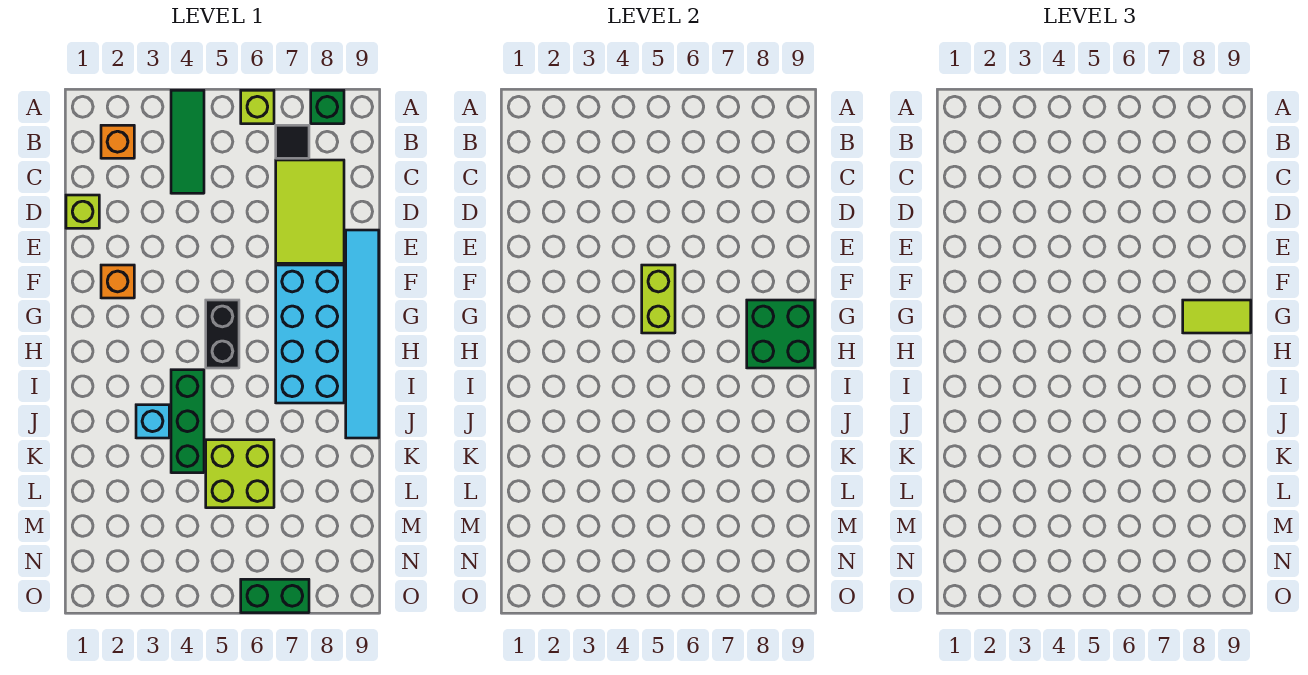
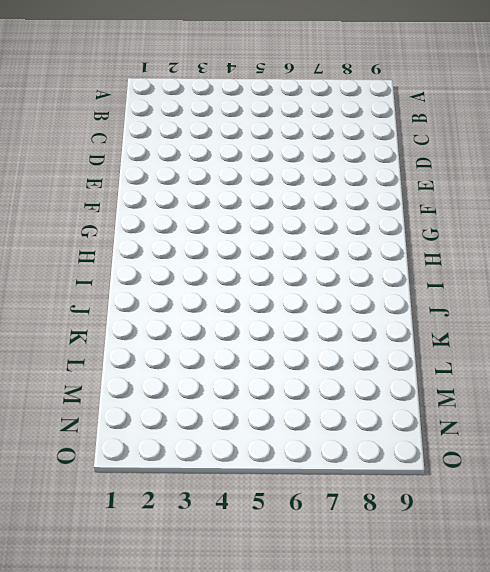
none -> green tile A4:C4 level 1
none -> lime brick A6 level 1
none -> green brick A8 level 1

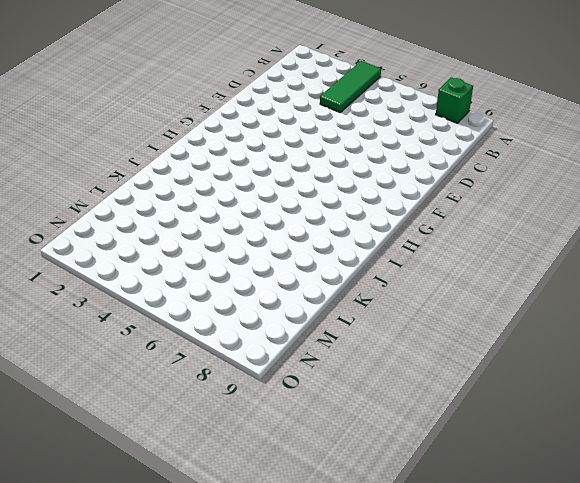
none -> lime brick A6 level 1
none -> orange brick B2 level 1
none -> black tile B7 level 1

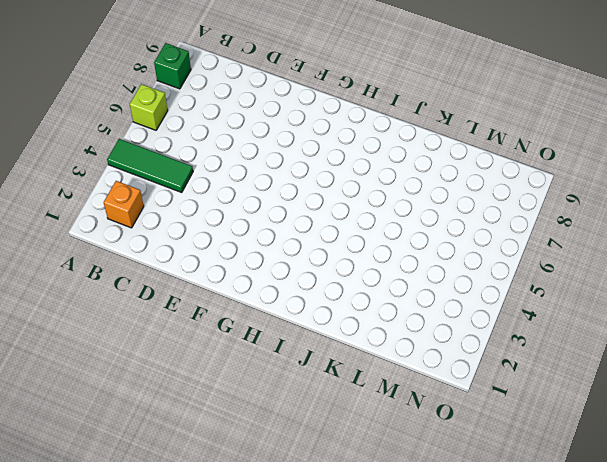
none -> black tile B7 level 1
none -> lime tile C7:E8 level 1
none -> lime brick D1 level 1

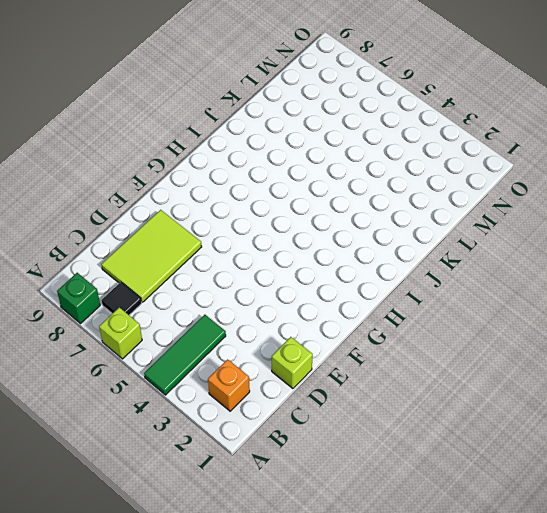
none -> cyan tile E9:J9 level 1
none -> orange brick F2 level 1
none -> cyan brick F7:I8 level 1

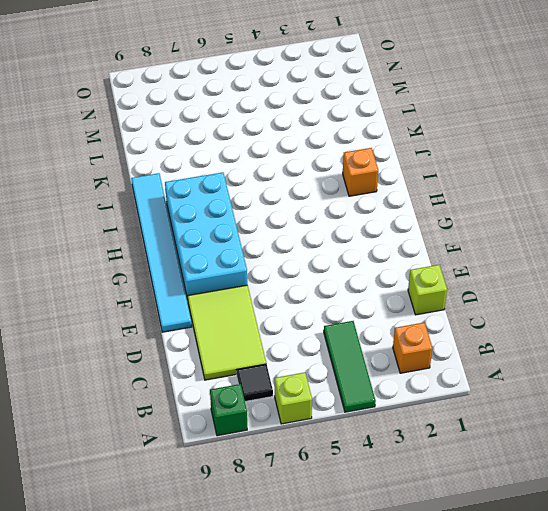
orange brick I2 level 1 -> orange brick F2 level 1
none -> black brick G5:H5 level 1
none -> green brick I4:K4 level 1
none -> cyan brick J3 level 1

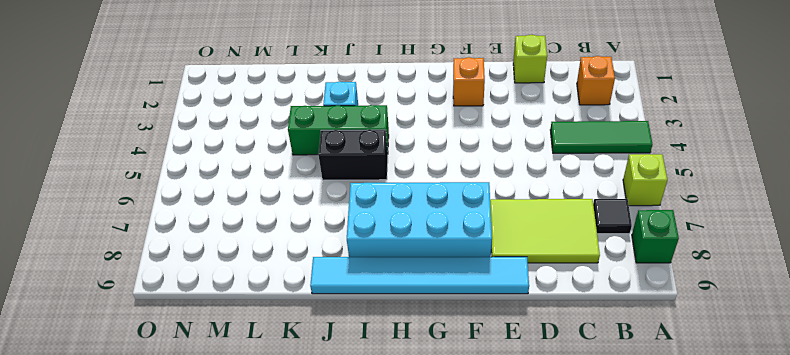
black brick I5:J5 level 1 -> black brick G5:H5 level 1
none -> lime brick K5:L6 level 1
none -> green brick O6:O7 level 1
none -> lime brick F5:G5 level 2

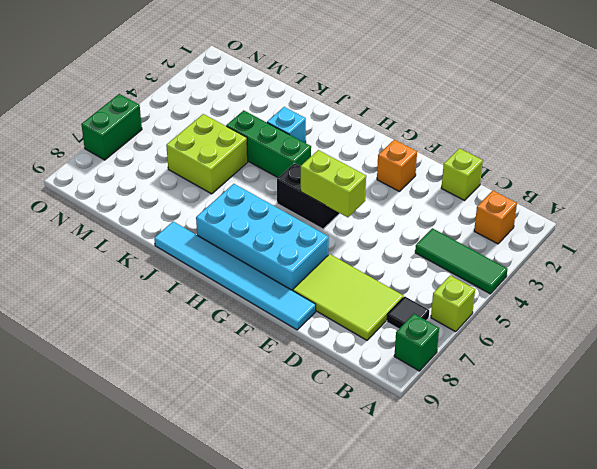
none -> green brick G8:H9 level 2
none -> lime tile G8:G9 level 3

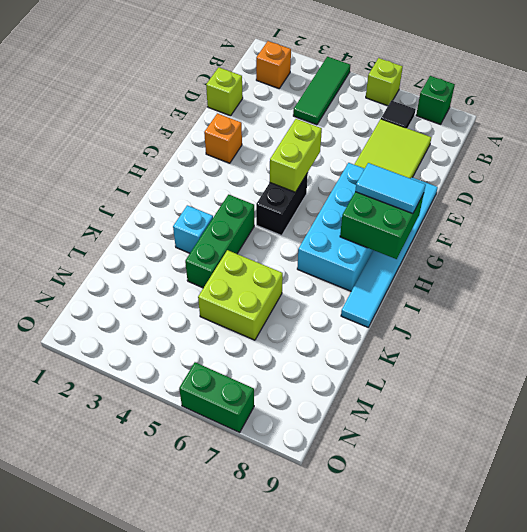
cyan tile G8:G9 level 3 -> lime tile G8:G9 level 3

